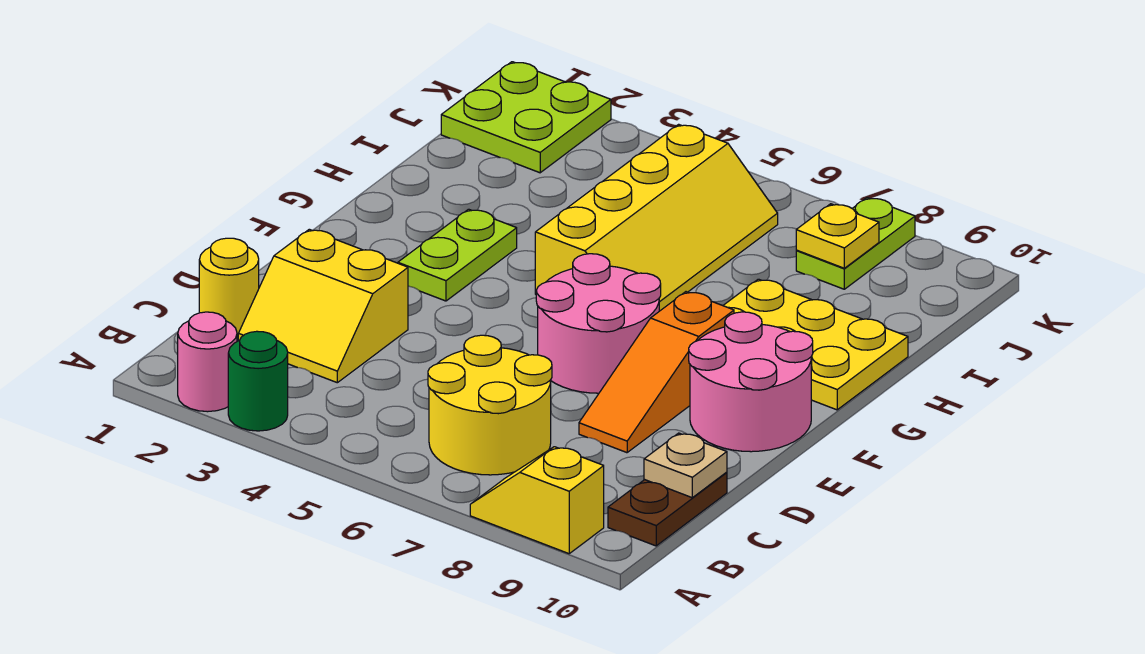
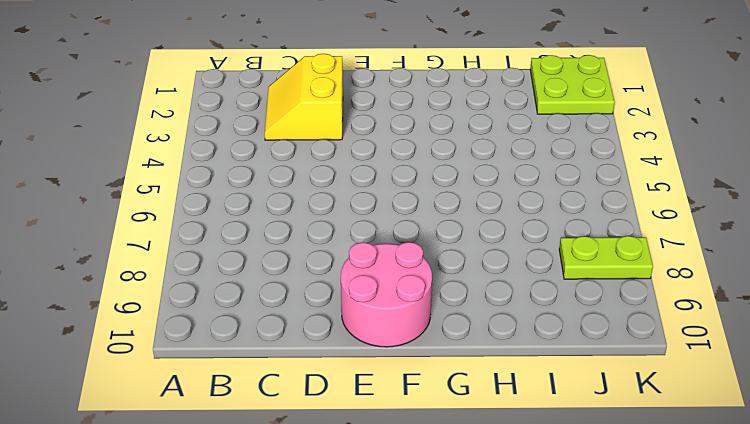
none -> pink round brick A2 level 1
none -> green round brick A3 level 1
none -> yellow slope A8:A9 level 1 top 9

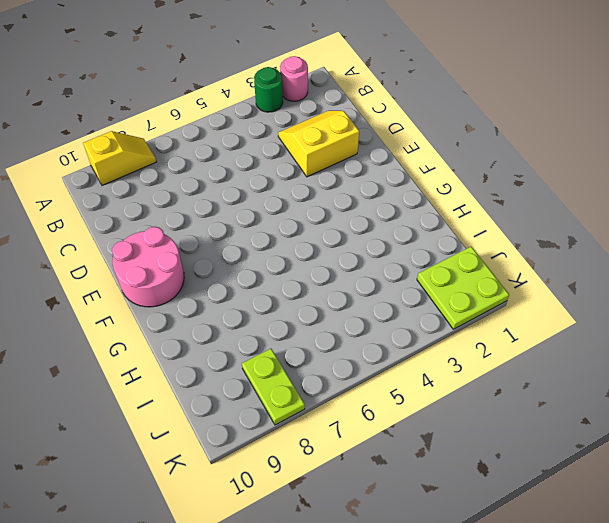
none -> yellow round brick B6:C7 level 1
none -> brown plate B10:C10 level 1
none -> yellow round brick C1 level 1

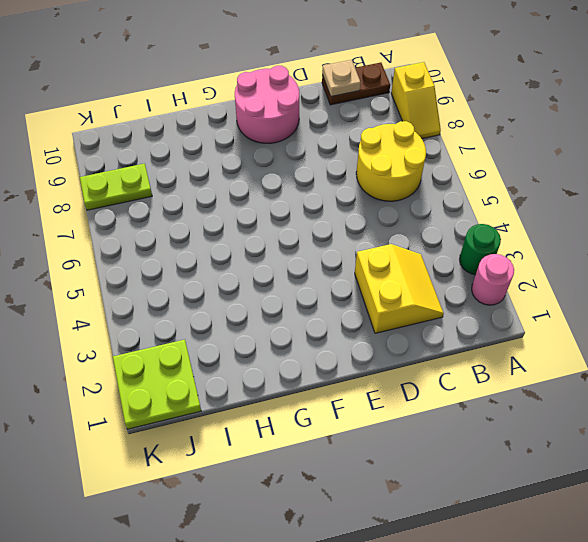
none -> yellow round brick C1 level 1
none -> orange slope D8:F8 level 1 top F
none -> pink round brick E6:F7 level 1

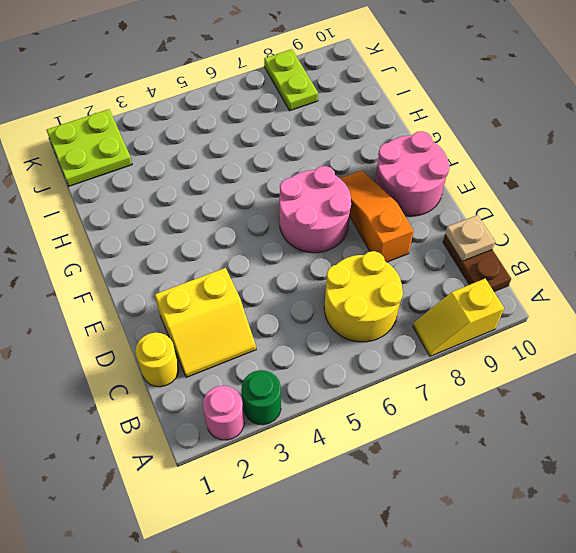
orange slope D8:F8 level 1 top D -> orange slope D8:F8 level 1 top F
none -> lime plate F3:G3 level 1
none -> yellow slope G5:J6 level 1 top 5
none -> yellow plate G8:H10 level 1

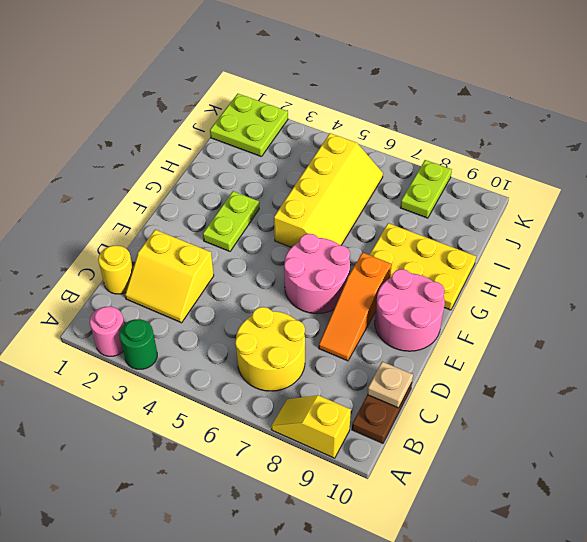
none -> yellow plate J8 level 2

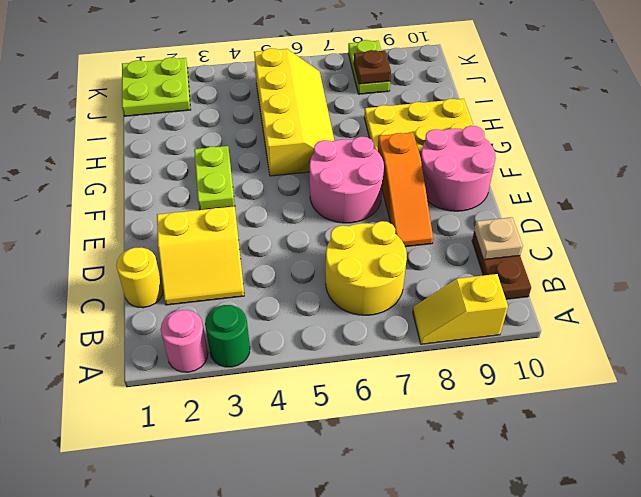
brown plate J8 level 2 -> yellow plate J8 level 2

